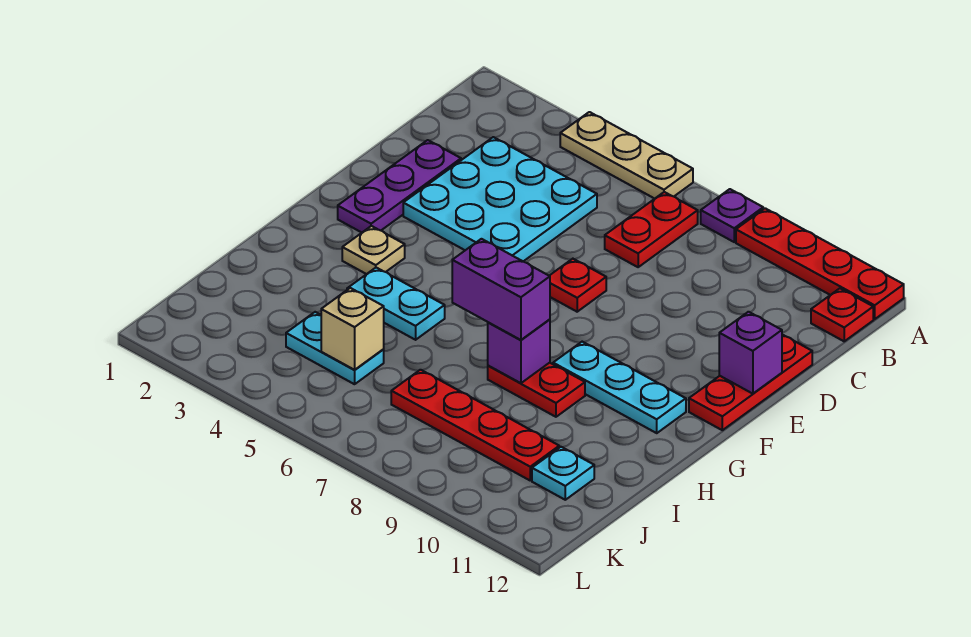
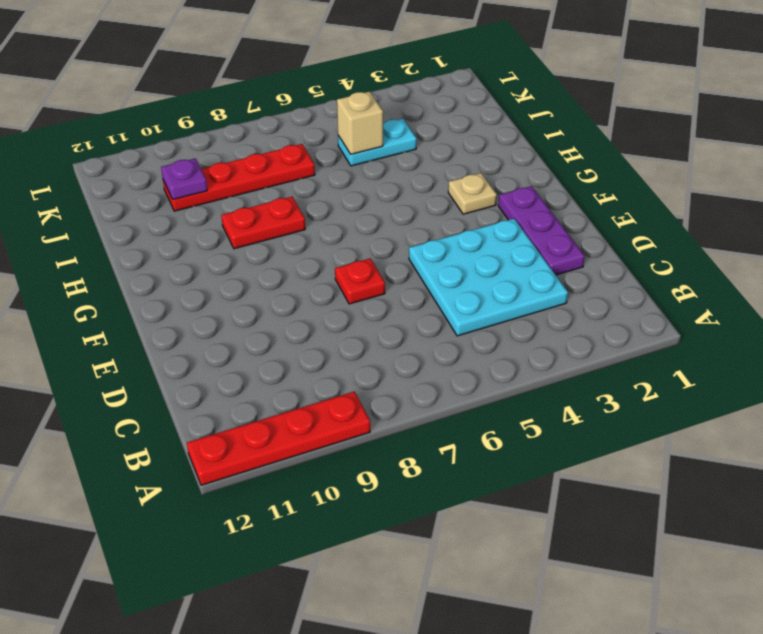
purple plate J10 level 2 -> purple plate A8 level 1
none -> tan plate A4:A6 level 1
none -> red plate B7:C7 level 1
none -> red plate B12 level 1

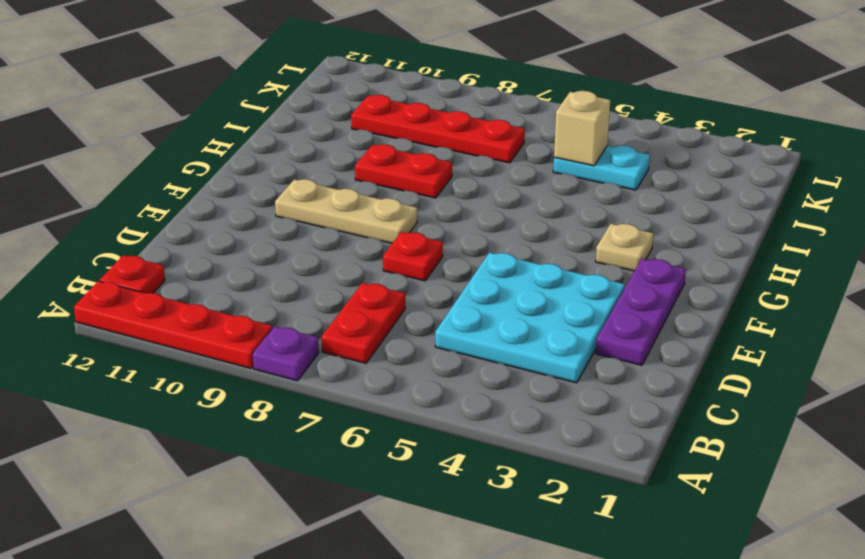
tan plate F8:F10 level 1 -> tan plate A4:A6 level 1
none -> red plate D12:F12 level 1
none -> cyan plate G9:G11 level 1
none -> cyan plate H4:H5 level 1

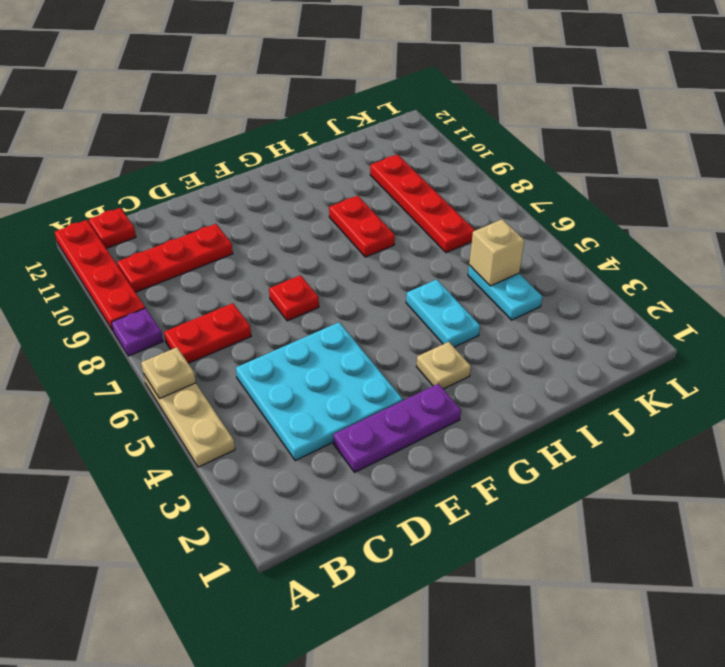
tan plate A6 level 2 -> none
red plate B10:D10 level 1 -> red plate D12:F12 level 1
none -> cyan plate G9:G11 level 1
none -> cyan plate J11 level 1
none -> purple brick E12 level 2

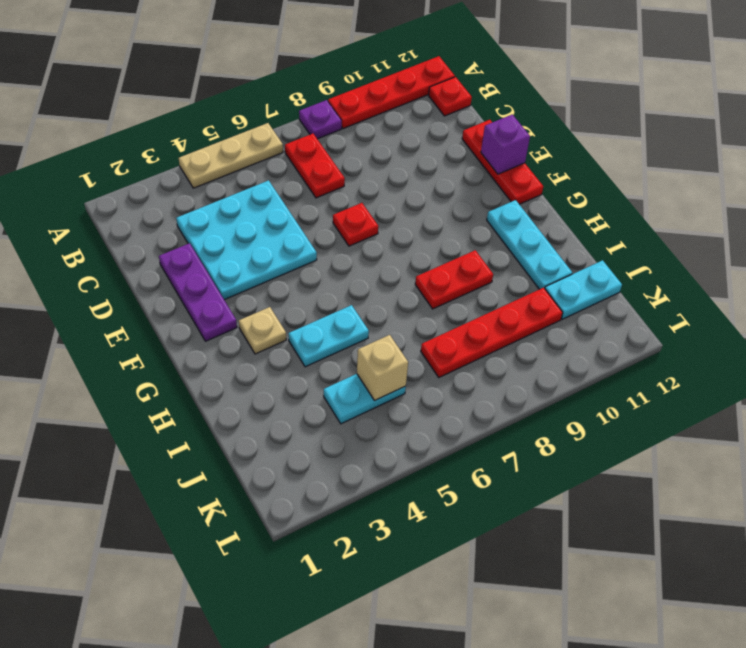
cyan plate G11:I11 level 1 -> cyan plate G9:G11 level 1
cyan plate J11:J12 level 1 -> cyan plate J11 level 1
none -> purple brick H8 level 2
none -> purple brick H7:H8 level 3

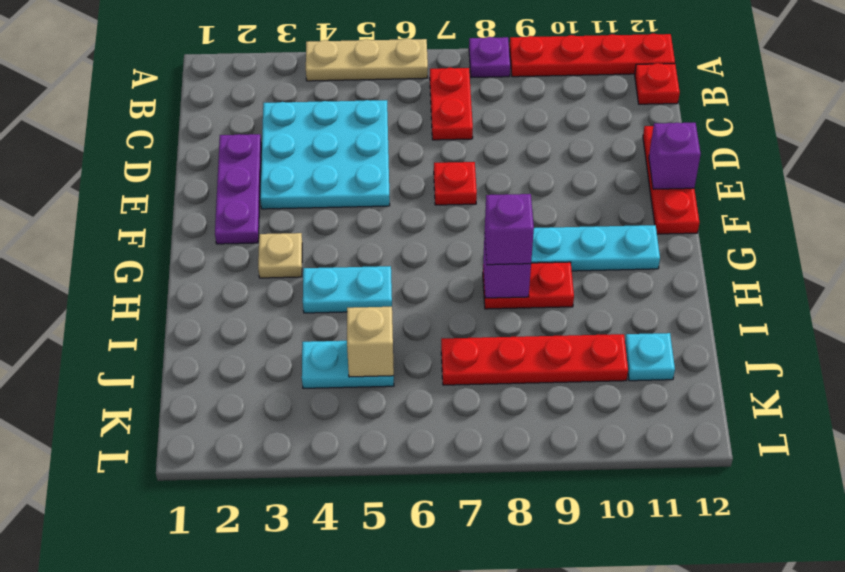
purple brick H8 level 3 -> purple brick H7:H8 level 3

